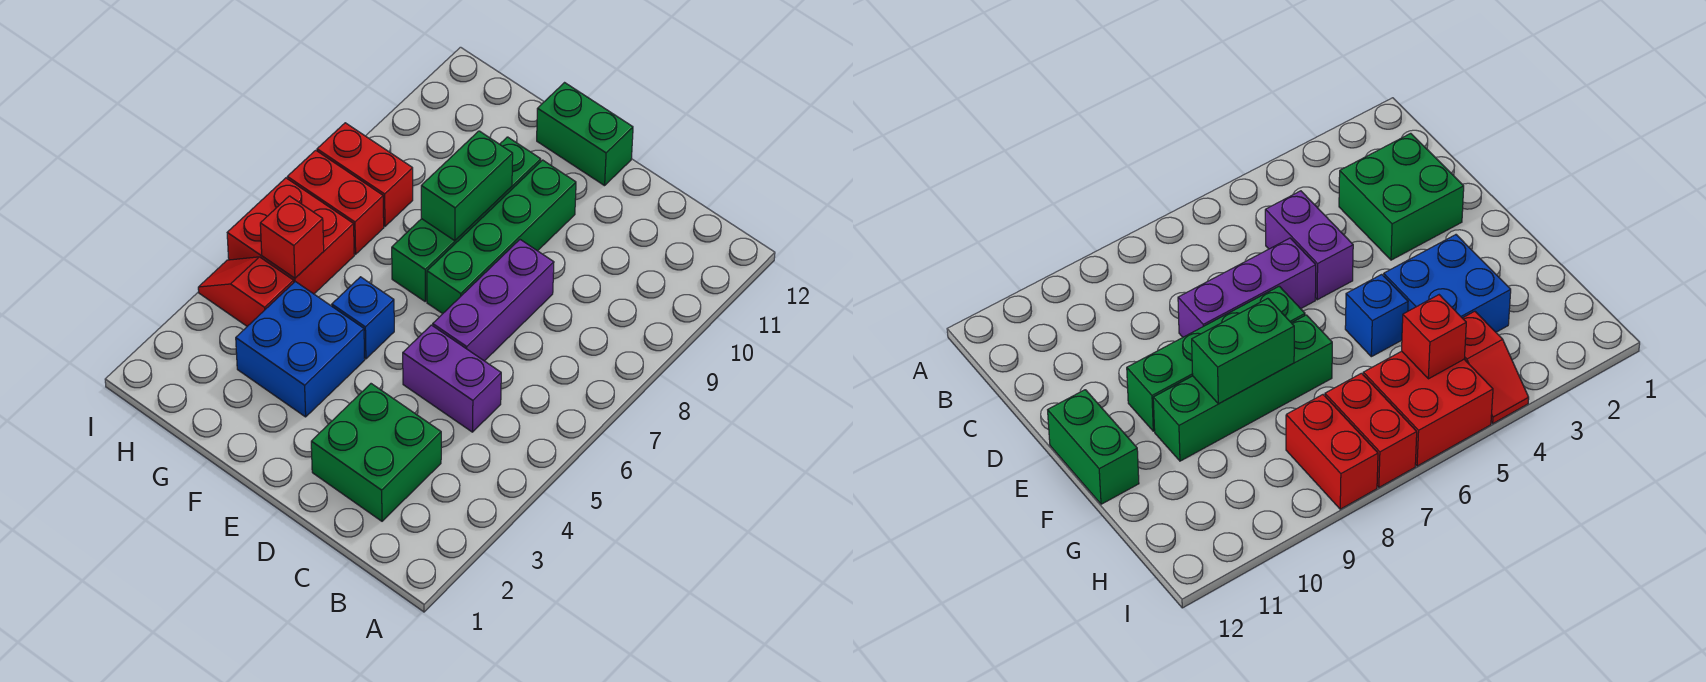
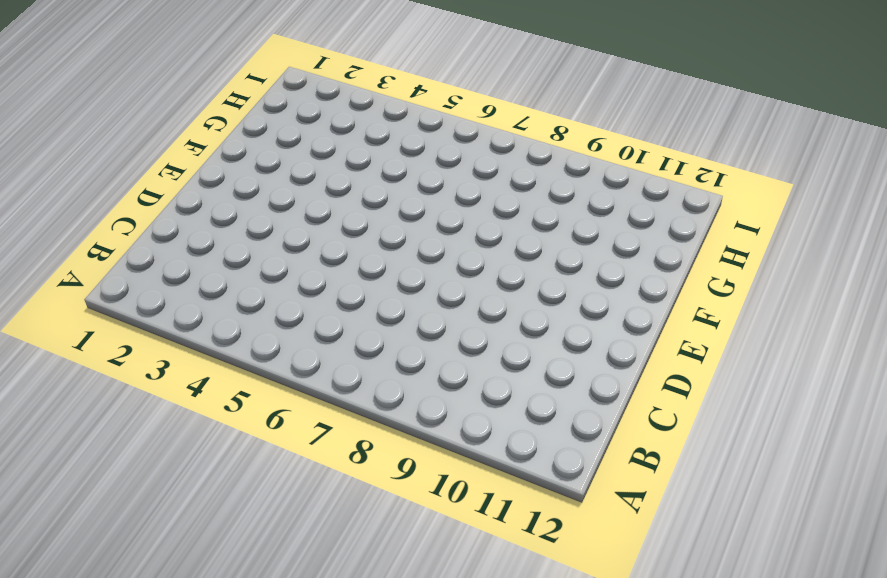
none -> green brick C2:D3 level 1
none -> purple brick C5:D5 level 1
none -> purple brick D6:D8 level 1

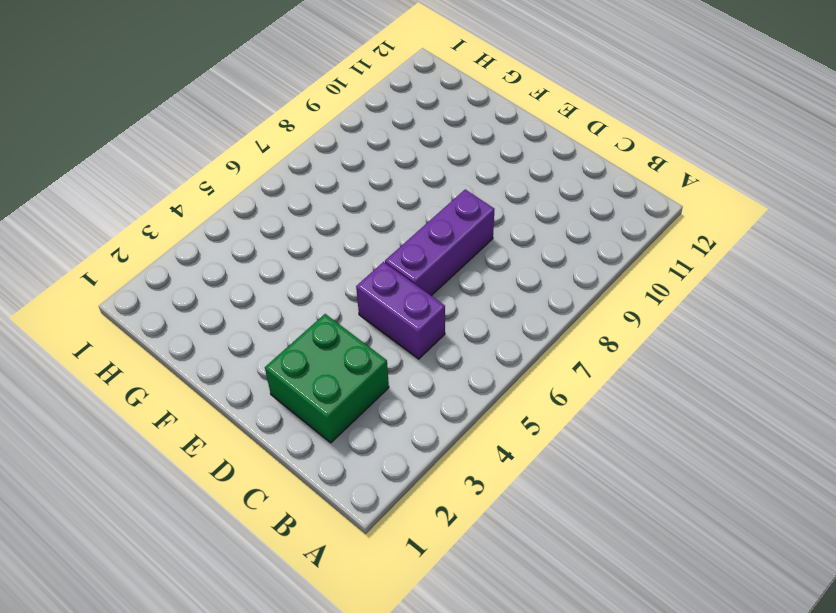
none -> green brick E7:E10 level 1
none -> green brick E12:F12 level 1
none -> blue brick F3:G4 level 1

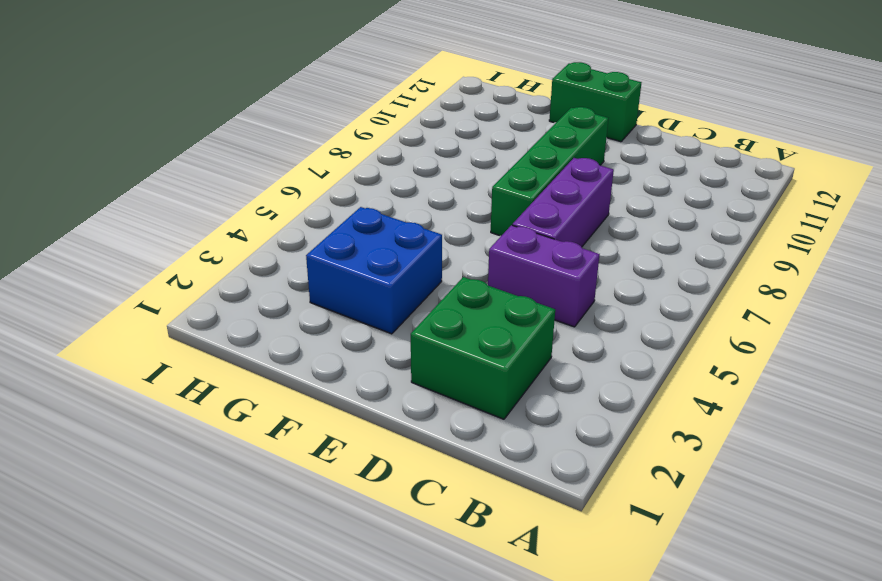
none -> blue brick F5 level 1
none -> green brick F7:F10 level 1
none -> red slope H4:I4 level 1 top H

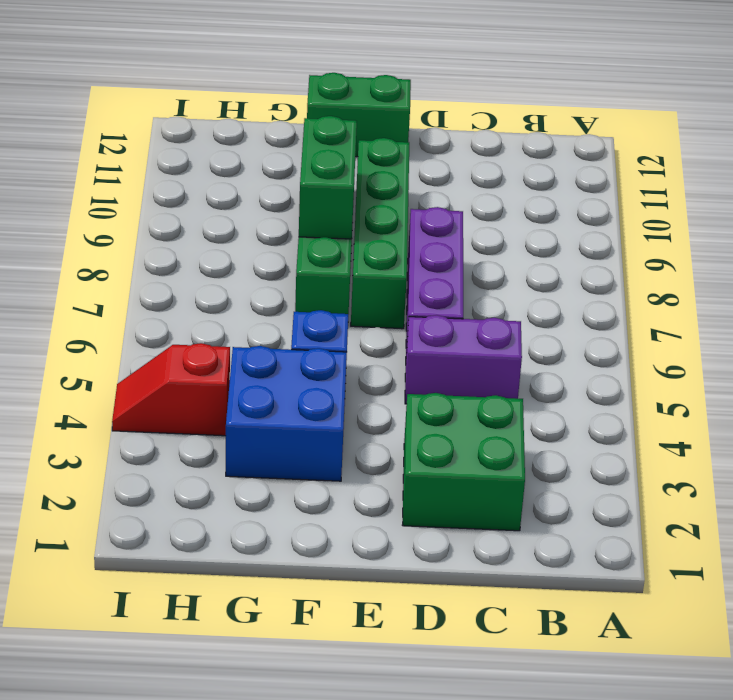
none -> red brick H5:I6 level 1
none -> red brick H7:I7 level 1
none -> red brick H8:I8 level 1

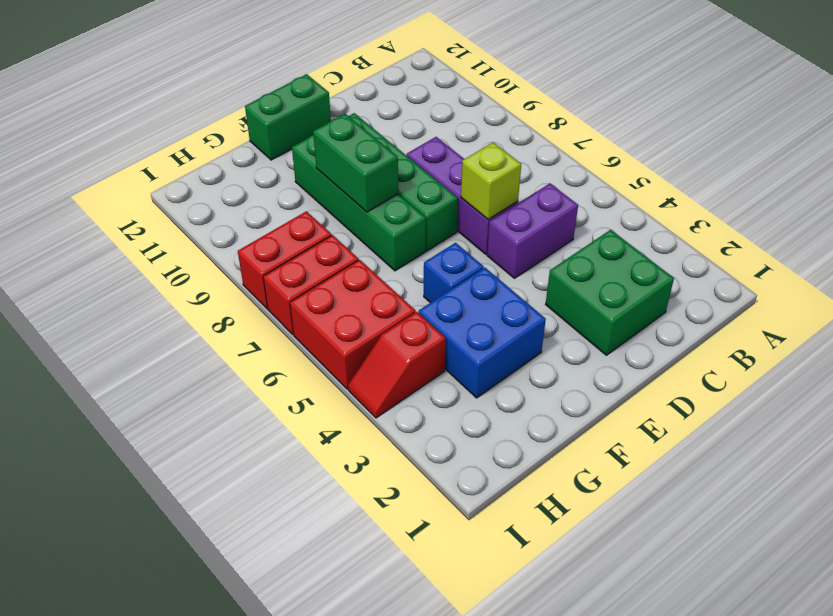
lime brick D6 level 2 -> none
none -> red brick H5 level 2

